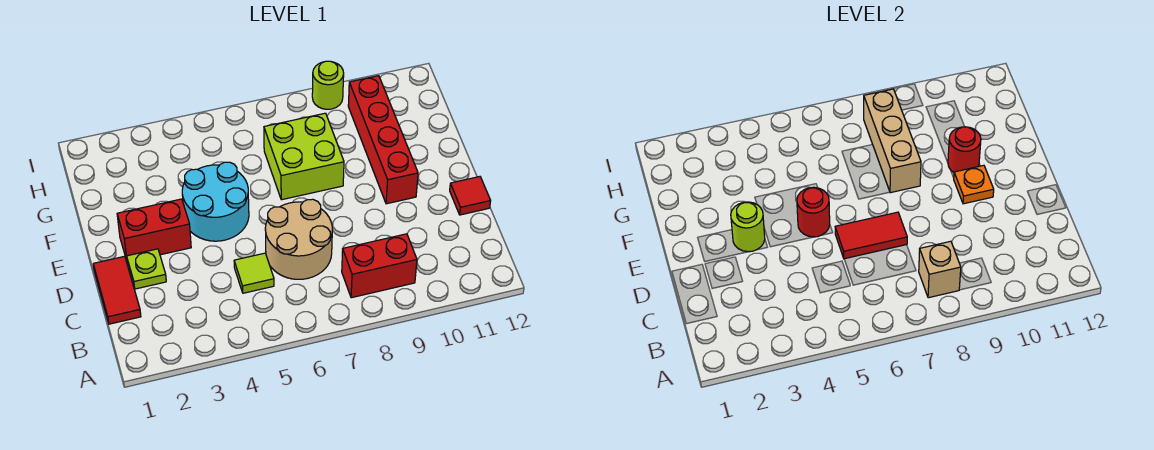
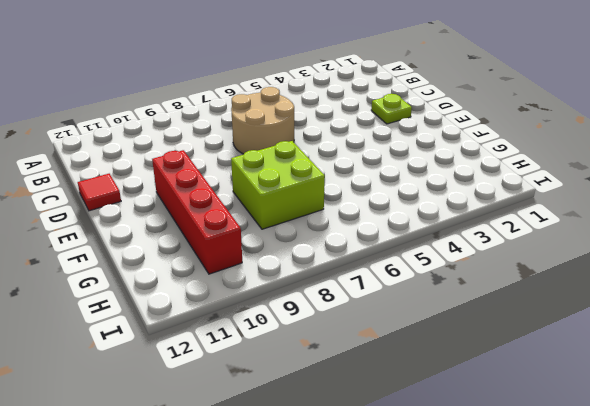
none -> red brick B8:B9 level 1
none -> red tile C1:D1 level 1
none -> lime tile C5 level 1

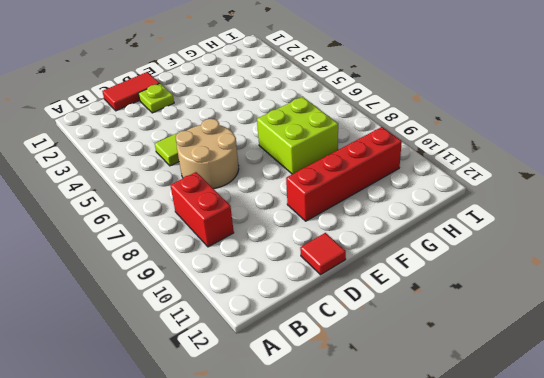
none -> red brick E2:E3 level 1
none -> cyan round brick E4:F5 level 1
none -> lime round brick I9 level 1

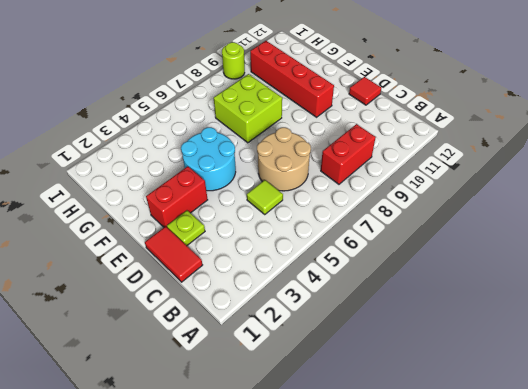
none -> tan brick B8 level 2
none -> red tile D6:D7 level 2
none -> lime round brick E3 level 2

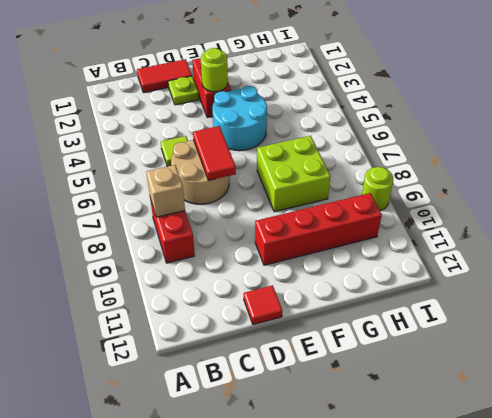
none -> red round brick E5 level 2
none -> orange plate E10 level 2
none -> tan brick F8:H8 level 2

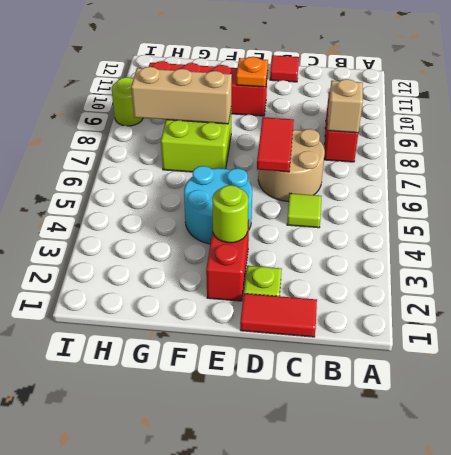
none -> red round brick E5 level 2
none -> red round brick F10 level 2

